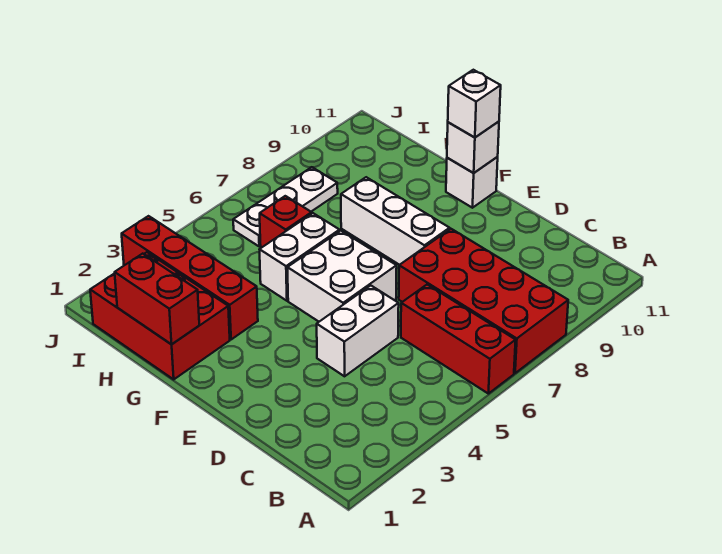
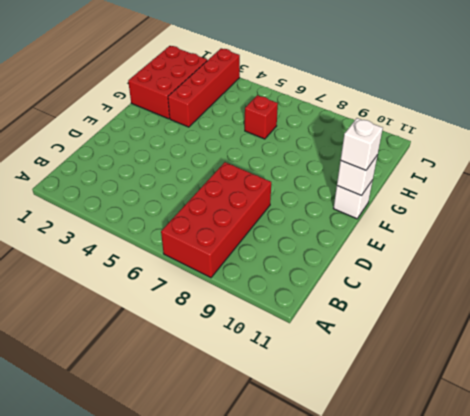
none -> red brick A6:C6 level 1
none -> white brick D4:D5 level 1
none -> white brick E5:F6 level 1

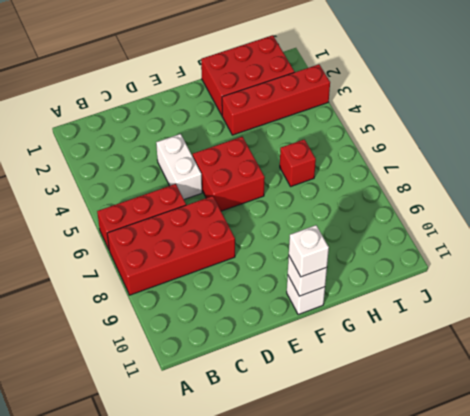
red brick E5:F6 level 1 -> white brick E5:F6 level 1
none -> white brick E8:G8 level 1
none -> white brick G5:G6 level 1
none -> white plate I6:I8 level 1

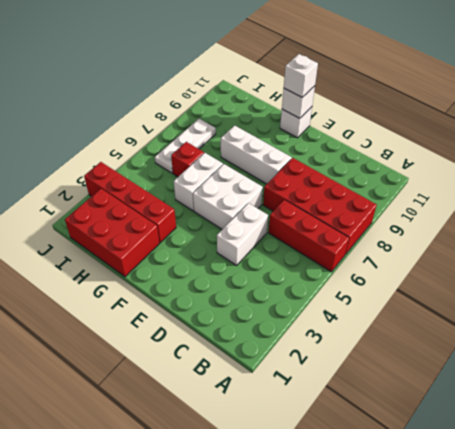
none -> red brick G1:H1 level 2

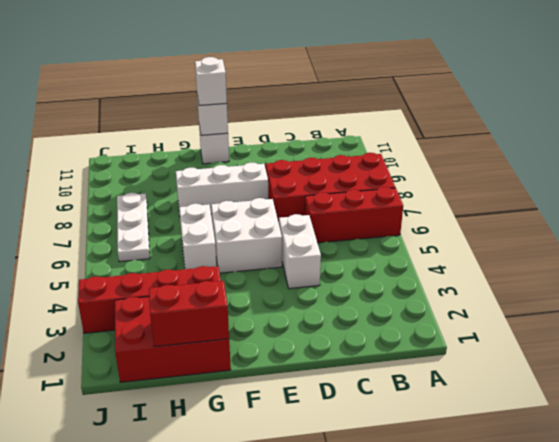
none -> red brick H6 level 1

